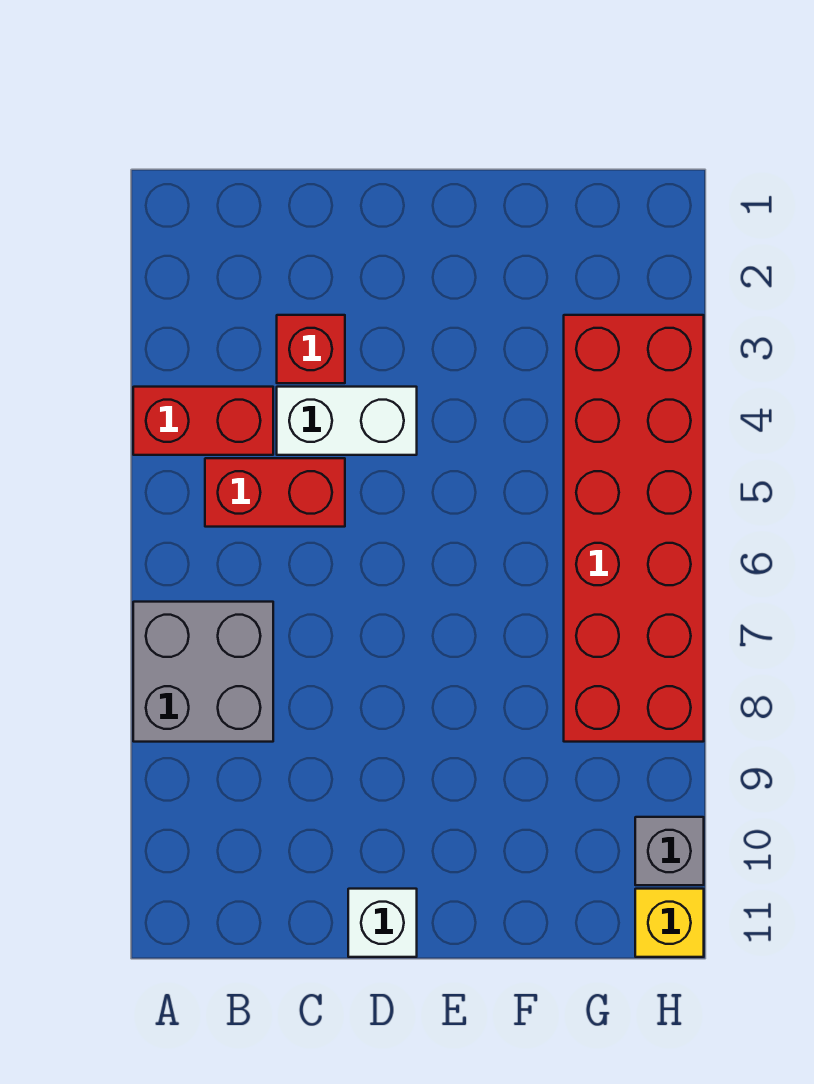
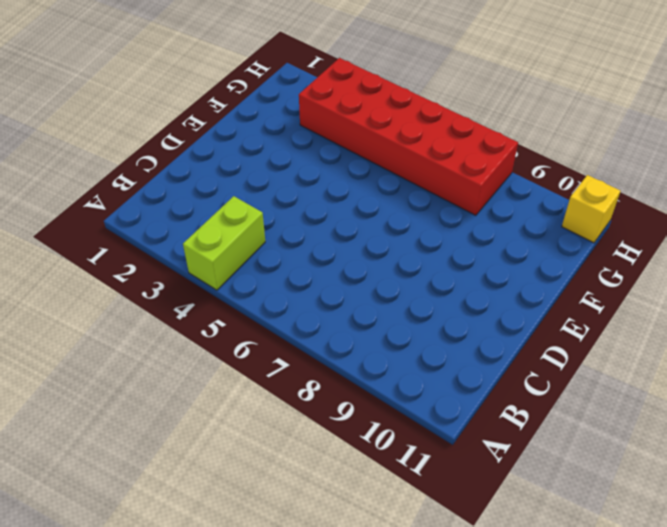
lime brick A4:B4 level 1 -> red brick A4:B4 level 1
none -> grey brick A7:B8 level 1
none -> red brick B5:C5 level 1

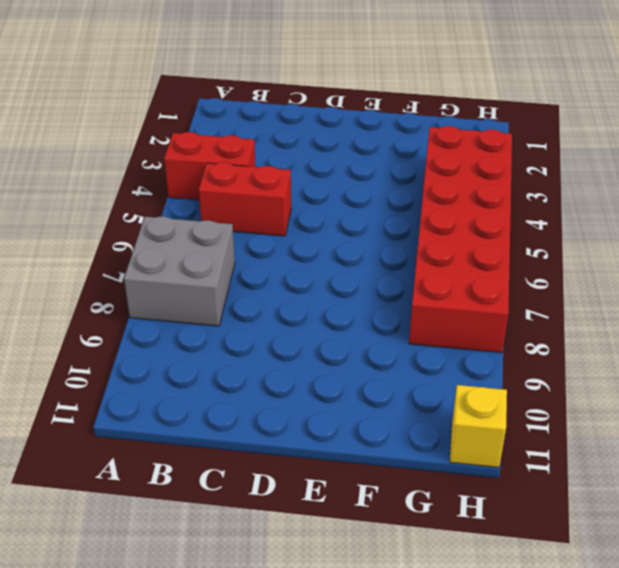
none -> red brick C3 level 1
none -> white brick C4:D4 level 1

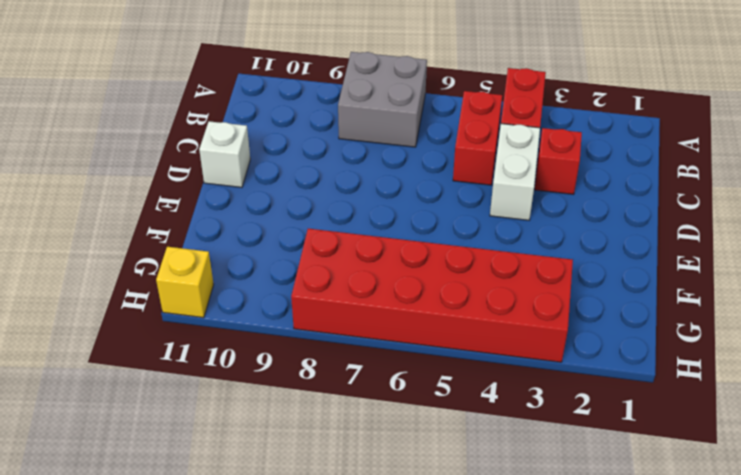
none -> grey brick H10 level 1

